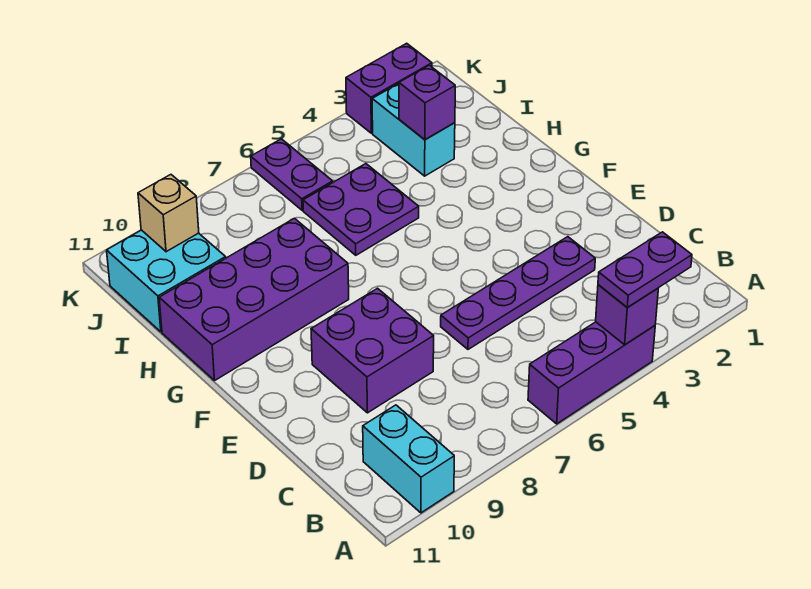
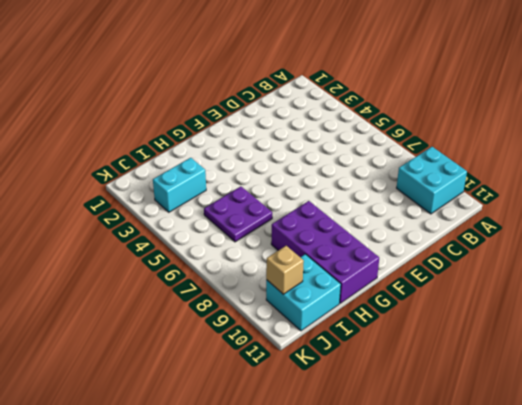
cyan brick A9:B10 level 1 -> cyan brick A10:B10 level 1
none -> purple brick A4:A6 level 1
none -> purple plate D3:D6 level 1
none -> purple brick D8:E9 level 1

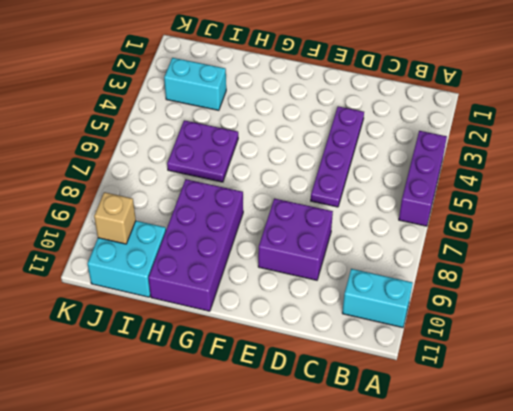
none -> purple plate J6:K6 level 1
none -> purple brick K2:K3 level 1
none -> purple brick A4 level 2

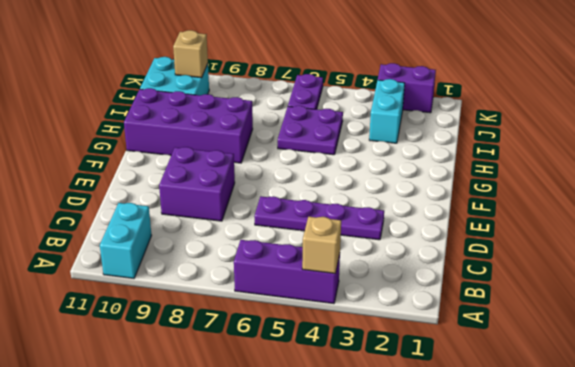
tan brick A4 level 2 -> purple brick A4 level 2
none -> purple brick I3 level 2
none -> purple plate A3:A4 level 3

